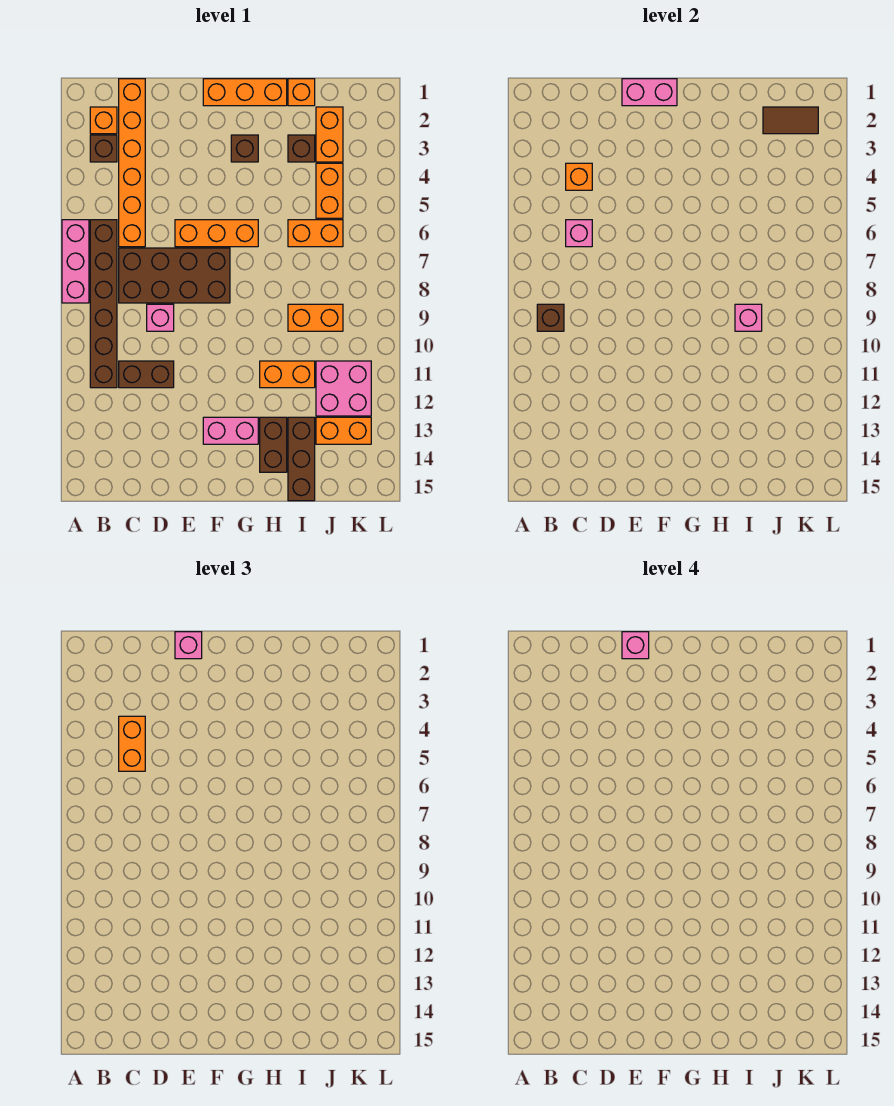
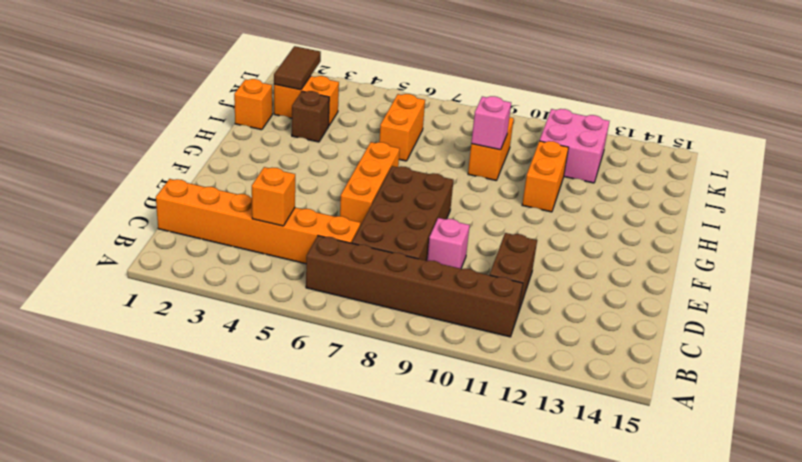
none -> pink brick A6:A8 level 1
none -> orange brick B2 level 1
none -> brown brick B3 level 1
none -> orange brick F1:H1 level 1

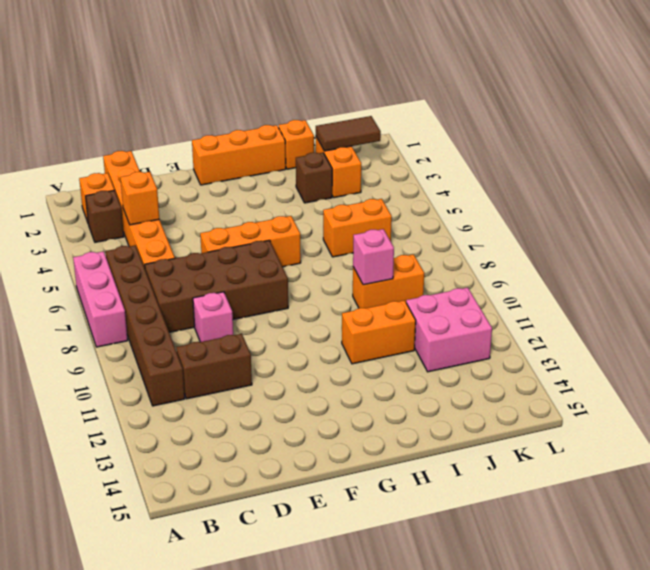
none -> pink brick F13:G13 level 1
none -> brown brick G3 level 1
none -> brown brick H13:H14 level 1
none -> brown brick I13:I15 level 1

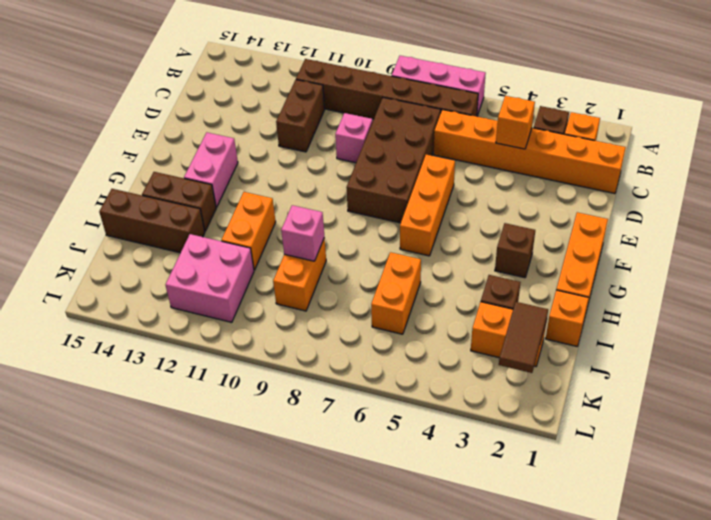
none -> orange brick J4:J5 level 1
none -> orange brick J13:K13 level 1
none -> brown brick B9 level 2
none -> pink brick C6 level 2

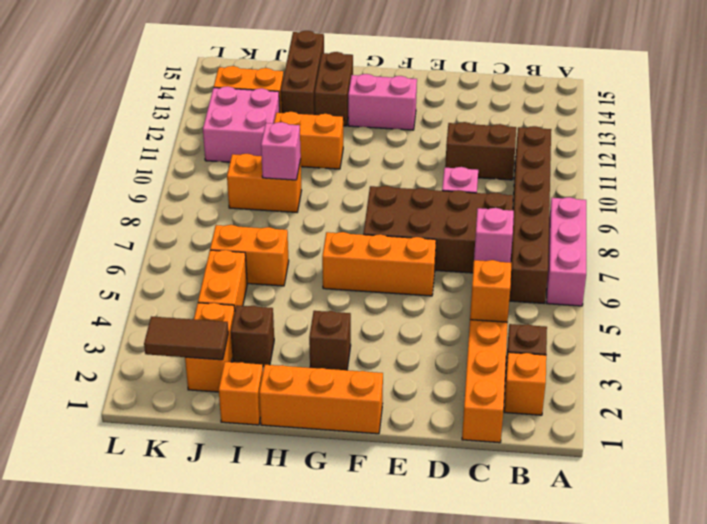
none -> brown brick B9 level 2
none -> pink brick E1:F1 level 2
none -> orange brick C4:C5 level 3
none -> pink brick E1 level 3

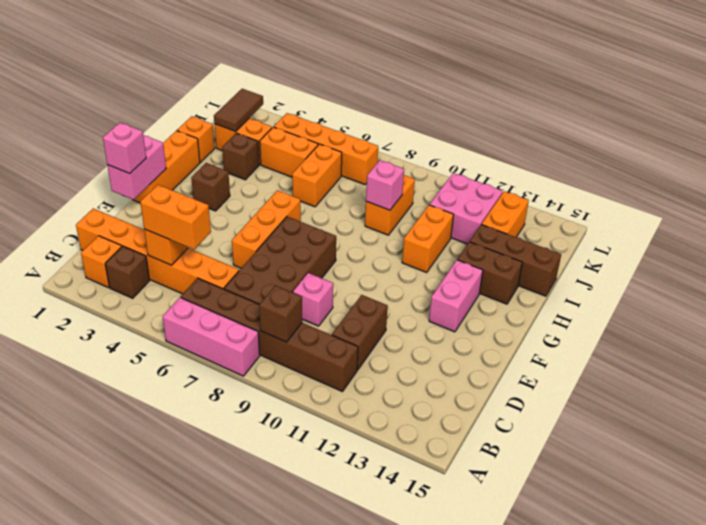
orange brick K4:K7 level 1 -> none
none -> pink brick C6 level 2
none -> pink brick E1 level 4

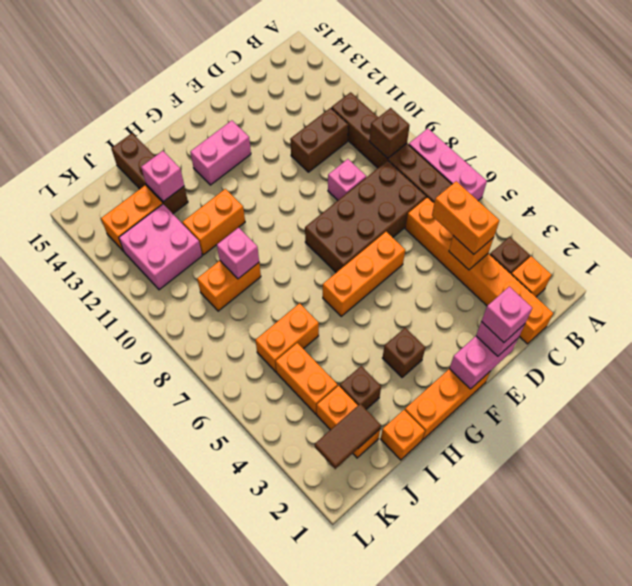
pink brick I13 level 2 -> pink brick C6 level 2
none -> brown brick H13:H14 level 1

